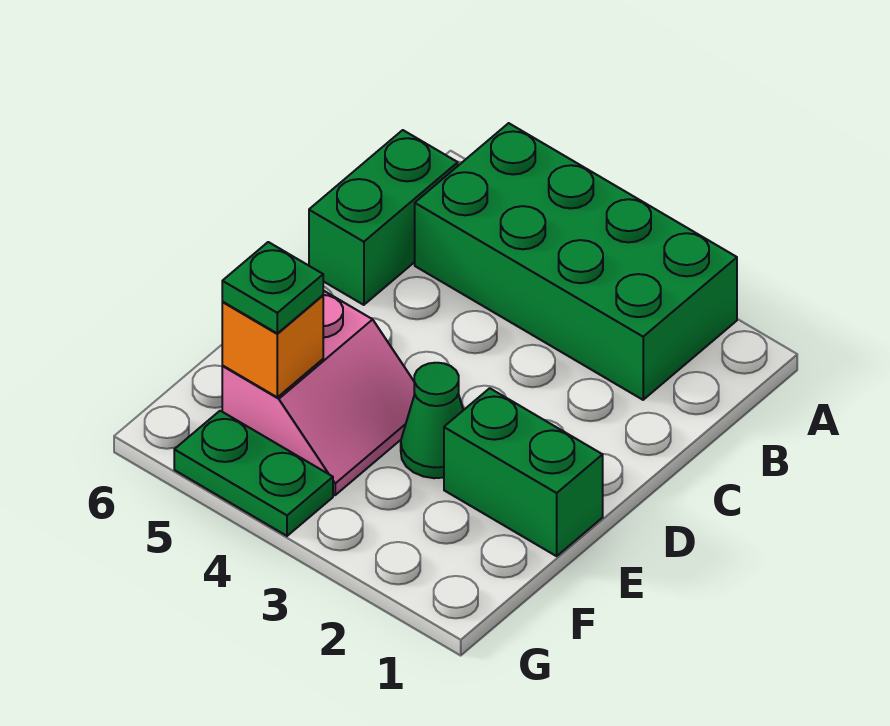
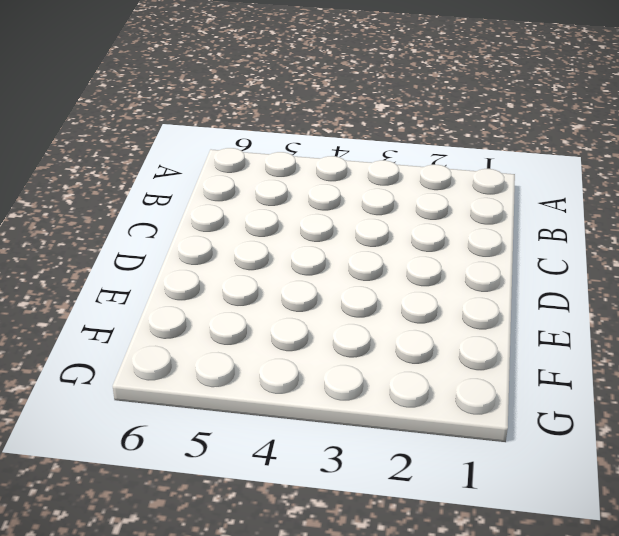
none -> green brick A2:B5 level 1
none -> green brick B6:C6 level 1

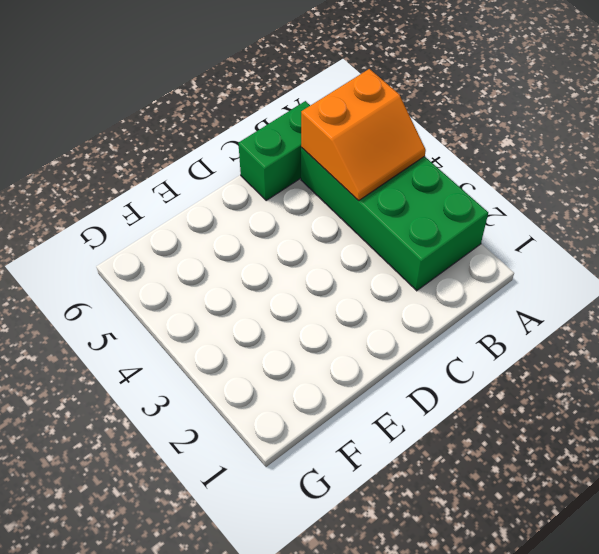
orange slope A4:B5 level 2 top 5 -> none
none -> green brick E1:E2 level 1
none -> green cone E3 level 1

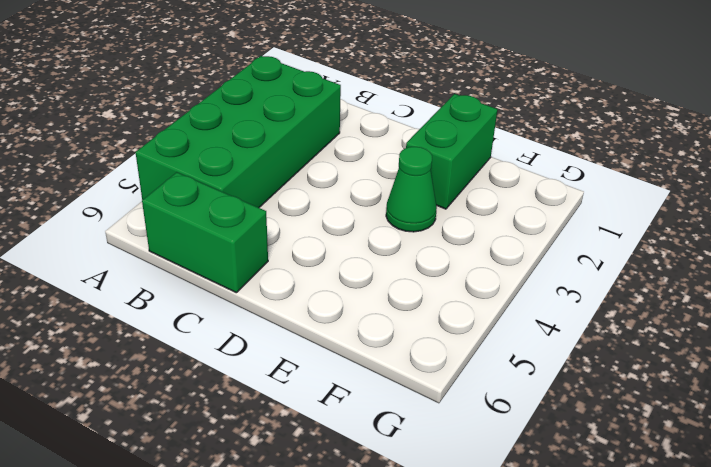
none -> pink slope E4:F5 level 1 top 5
none -> green plate G4:G5 level 1

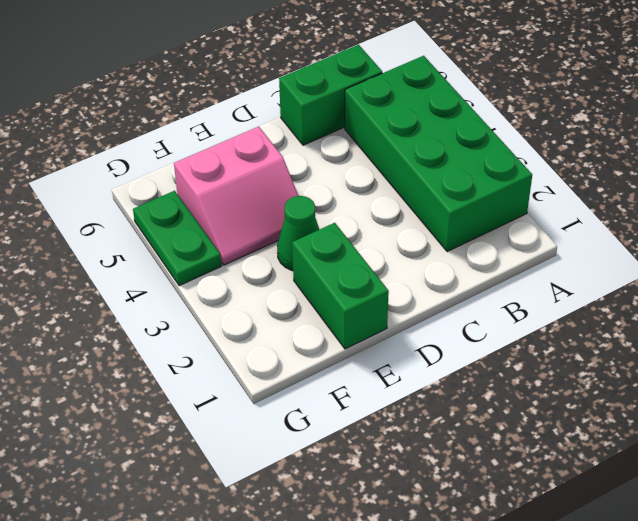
none -> orange brick F5 level 2
none -> green plate F5 level 3

